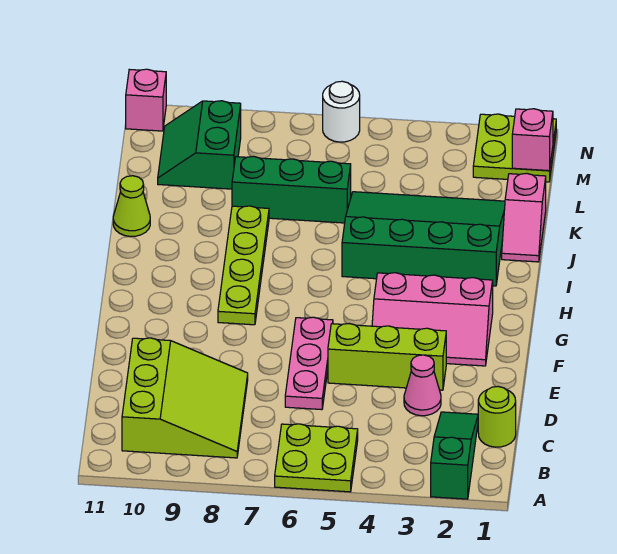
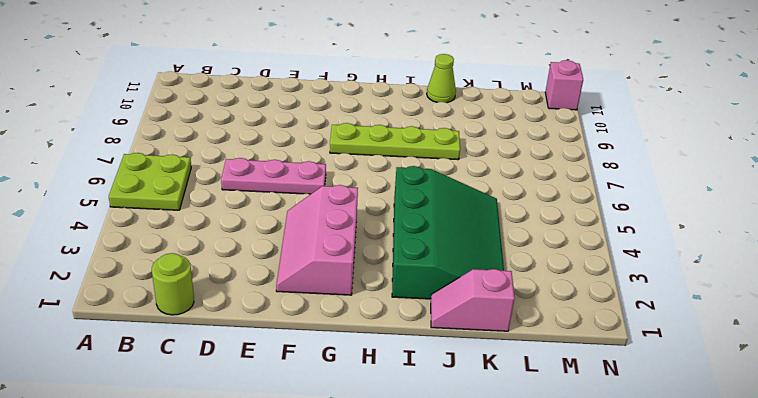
none -> green slope A2:C2 level 1 top A
none -> lime slope B8:D10 level 1 top 10
none -> pink cone D3 level 1

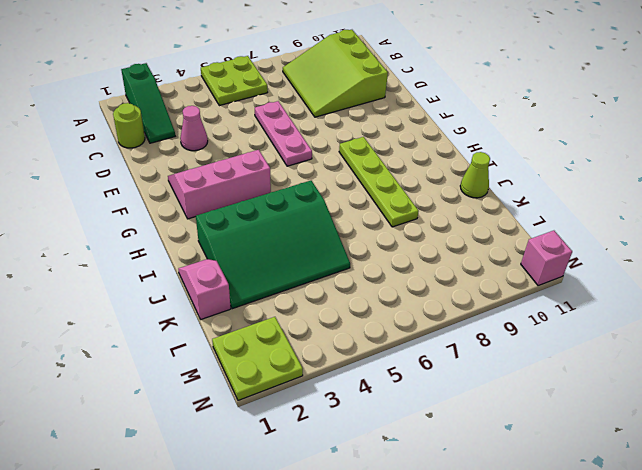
none -> lime brick E3:E5 level 1
none -> green brick K6:K8 level 1
none -> green slope L9:M10 level 1 top 9

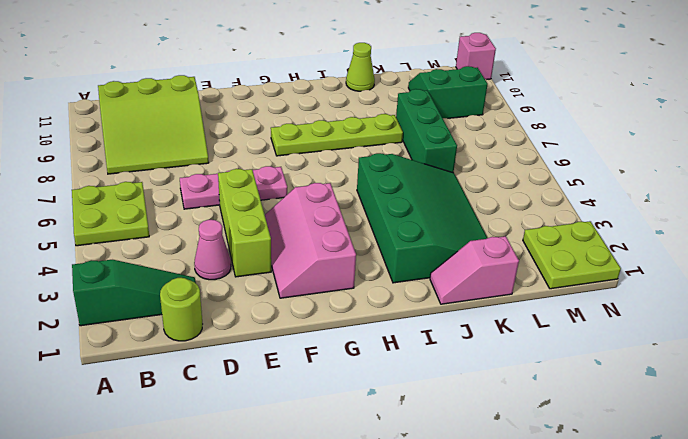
none -> white round brick N6 level 1
none -> pink brick M1 level 2

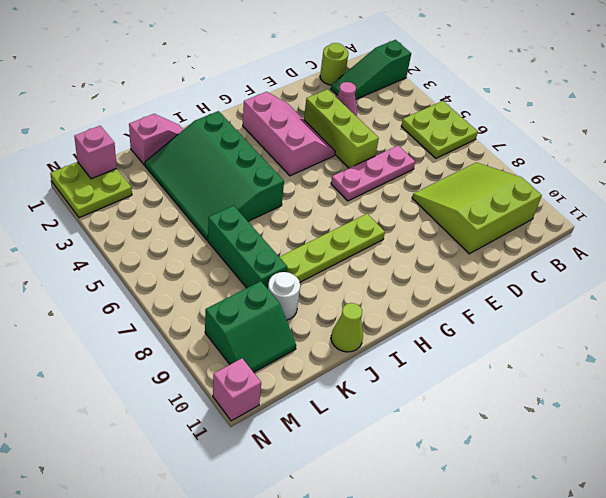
white round brick K9 level 1 -> white round brick N6 level 1

